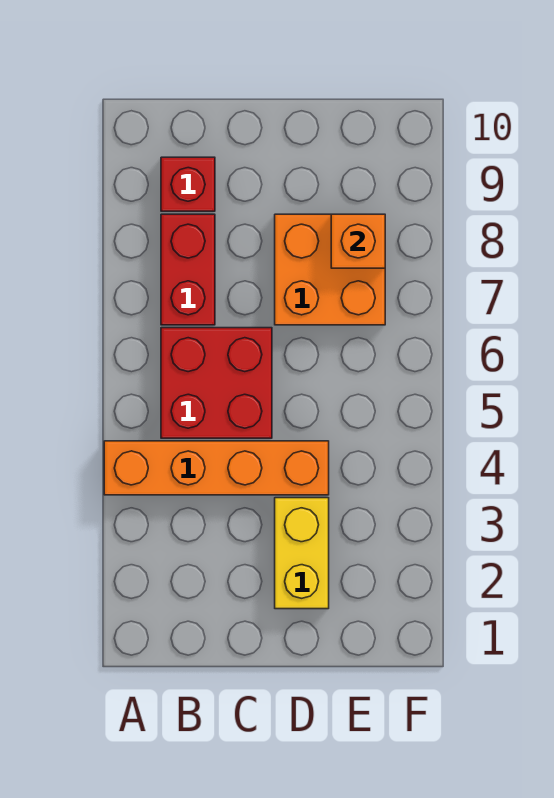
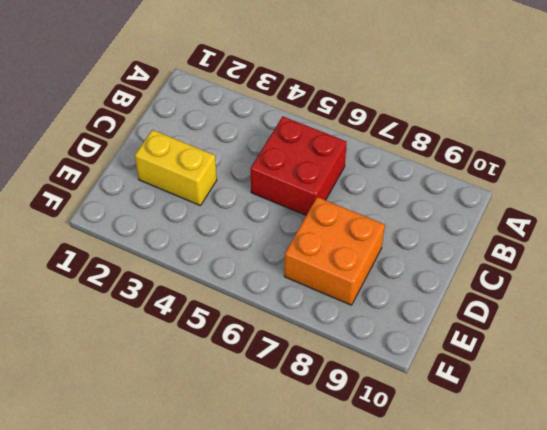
none -> orange brick A4:D4 level 1
none -> red brick B7:B8 level 1

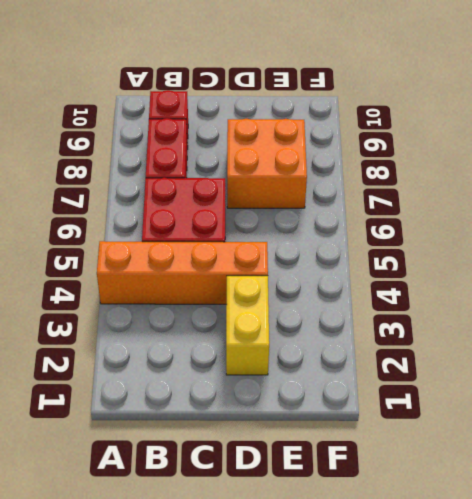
none -> orange brick E8 level 2

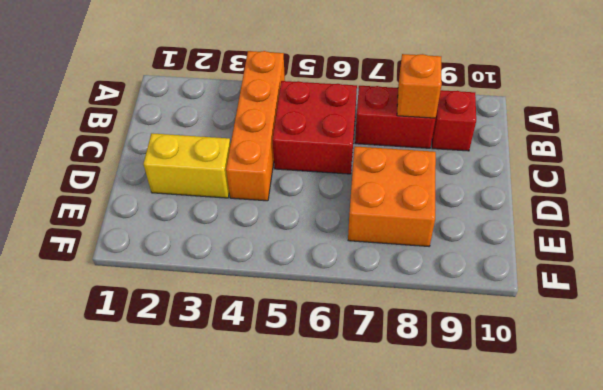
orange brick B8 level 2 -> orange brick E8 level 2

